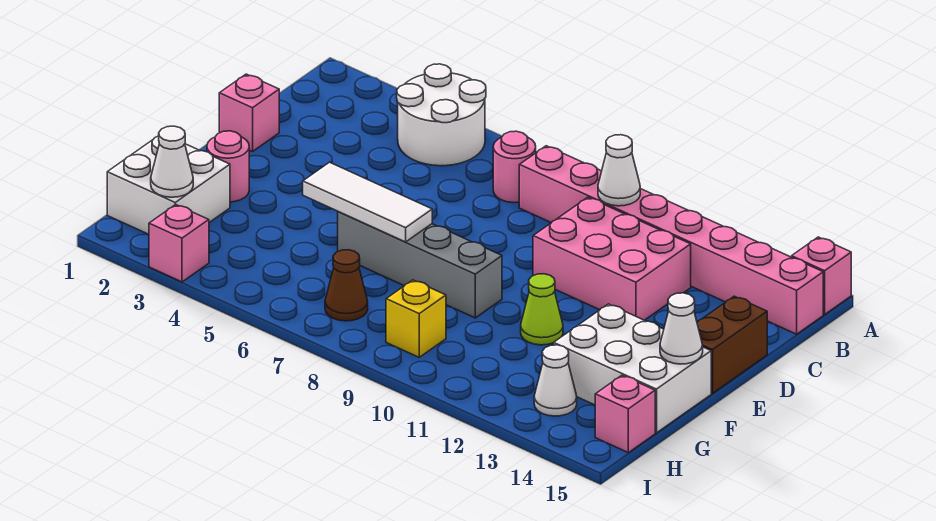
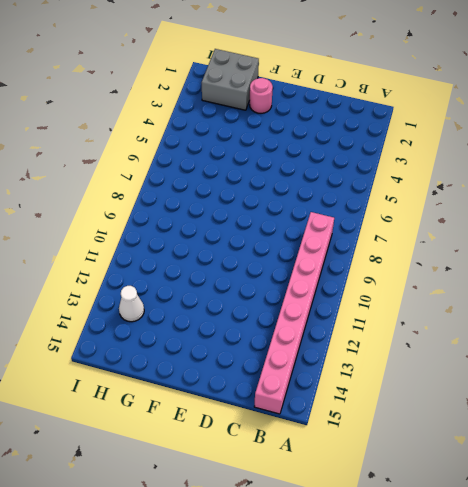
grey brick G1:H2 level 1 -> white brick G1:H2 level 1
none -> white round brick A4:B5 level 1
none -> pink brick A15 level 1
none -> pink round brick B7 level 1

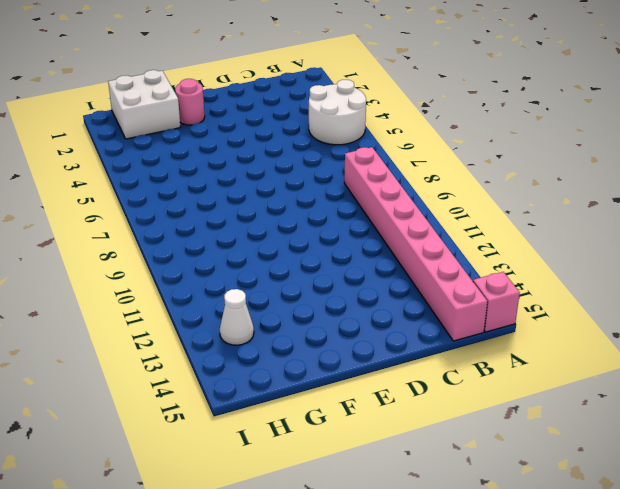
none -> pink round brick B7 level 1
none -> pink brick C10:D12 level 1
none -> pink brick D1 level 1

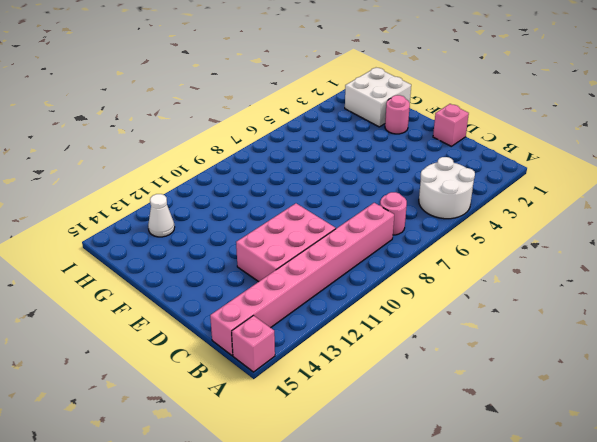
none -> brown brick D15:E15 level 1
none -> grey brick F6:F9 level 1
none -> lime cone F11 level 1

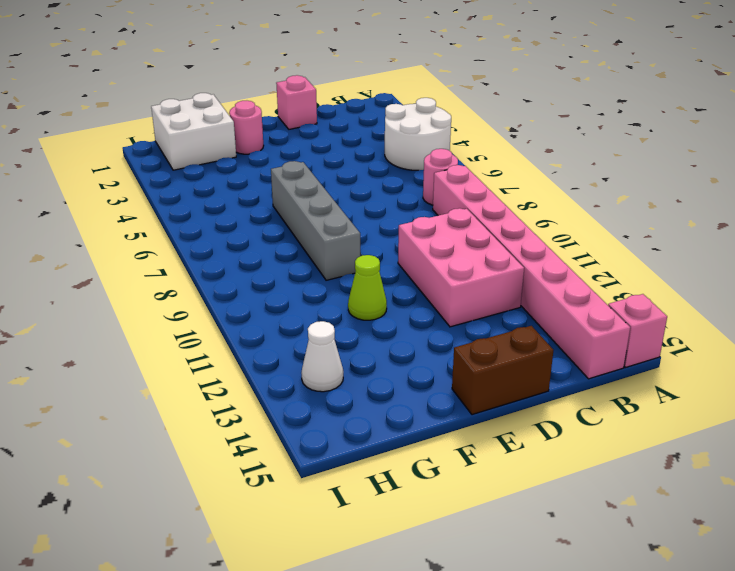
none -> white brick F13:G15 level 1
none -> brown cone H7 level 1
none -> yellow brick H9 level 1

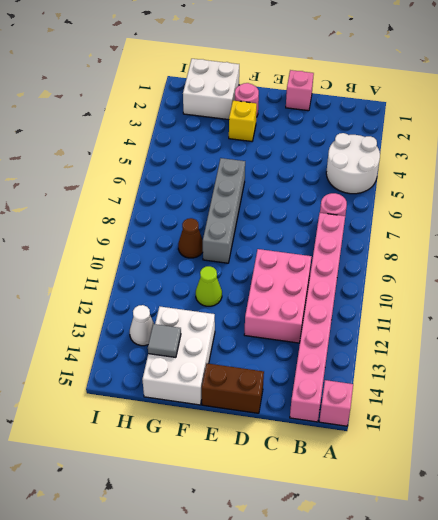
yellow brick F3 level 1 -> yellow brick H9 level 1
brown cone G9 level 1 -> brown cone H7 level 1
grey tile G14 level 2 -> none
none -> pink brick H15 level 1
none -> pink brick I3 level 1
none -> white cone B10 level 2

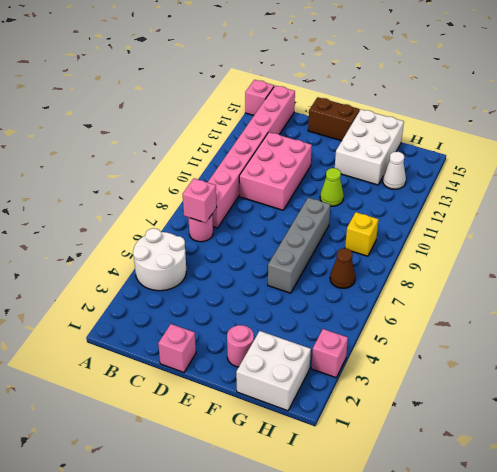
pink brick B7 level 2 -> pink brick H15 level 1
none -> white cone B10 level 2
none -> white tile F5:F7 level 2
none -> white cone F15 level 2

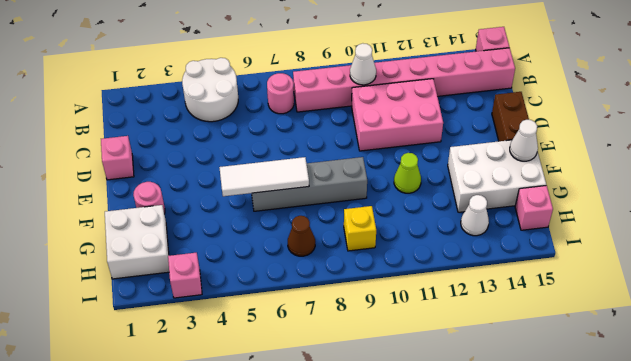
none -> white cone H2 level 2

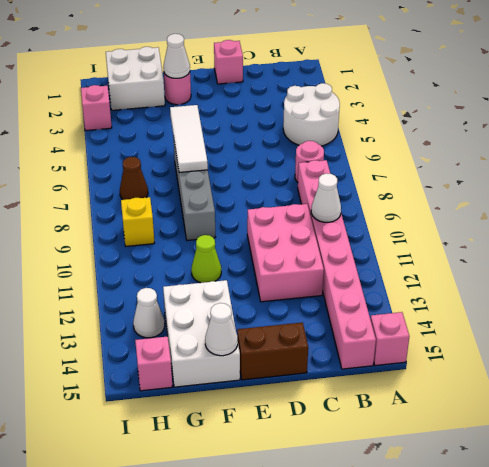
white cone F2 level 2 -> white cone H2 level 2

